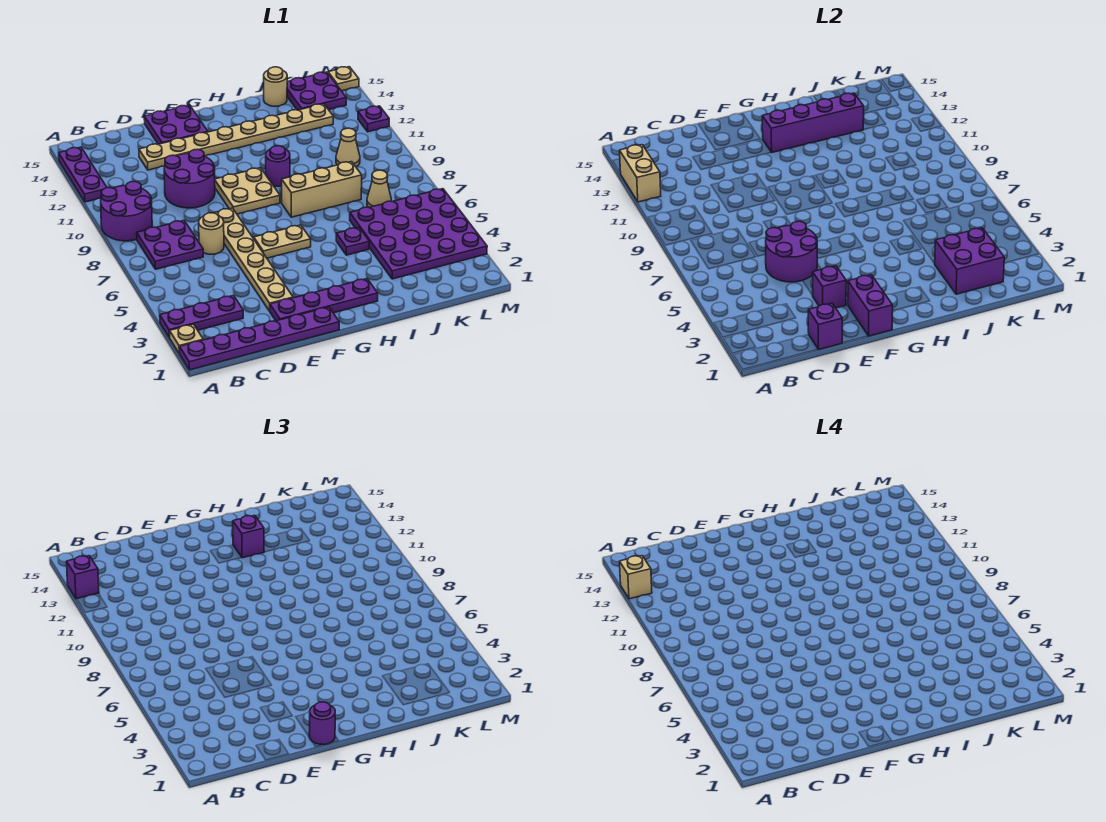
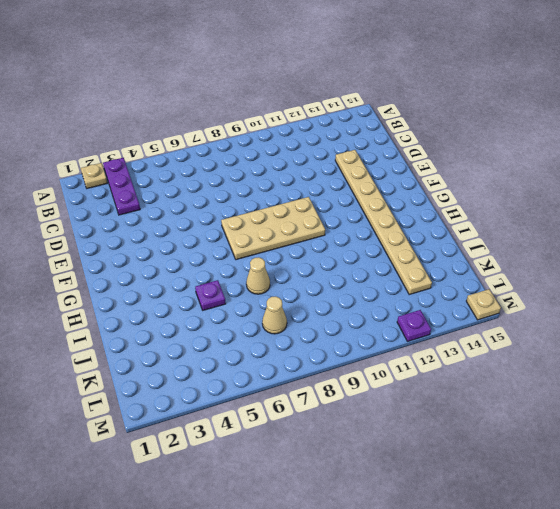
tan plate F7:G10 level 1 -> tan plate F9:G10 level 1
tan cone I7 level 1 -> tan cone K10 level 1
none -> purple plate A1:F1 level 1
none -> purple round brick A9:B10 level 1
none -> purple plate A12:A14 level 1
none -> purple plate B7:C8 level 1

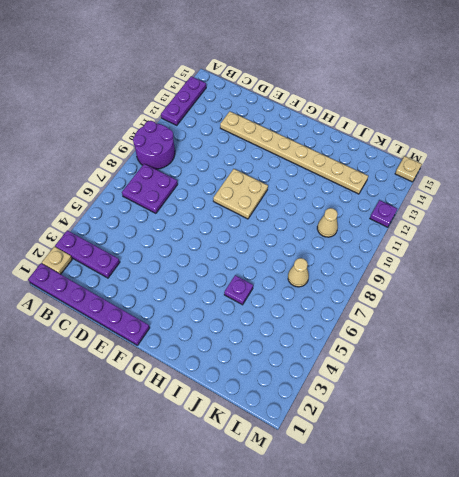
none -> tan round brick D7 level 1
none -> purple round brick D10:E11 level 1
none -> purple plate E2:H2 level 1
none -> tan plate E3:E8 level 1

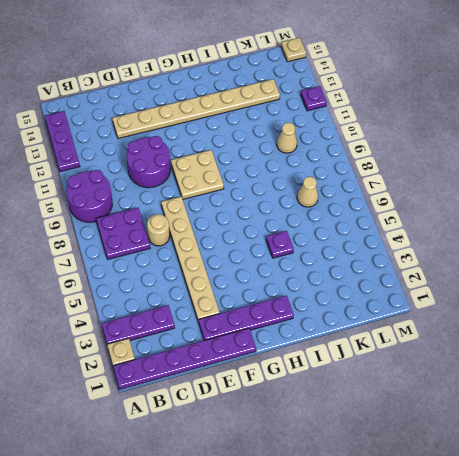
none -> purple plate E14:F15 level 1
none -> tan plate F6:G6 level 1
none -> tan brick H8:J8 level 1
none -> purple round brick H10 level 1

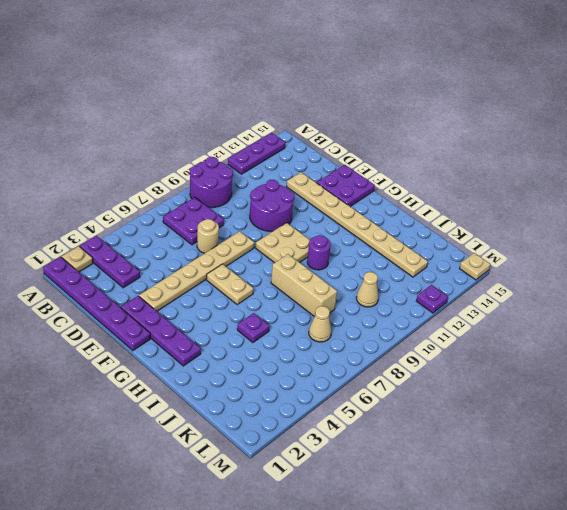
none -> purple plate J3:M6 level 1
none -> tan round brick J15 level 1
none -> purple plate K14:L15 level 1
none -> tan brick A12:A13 level 2

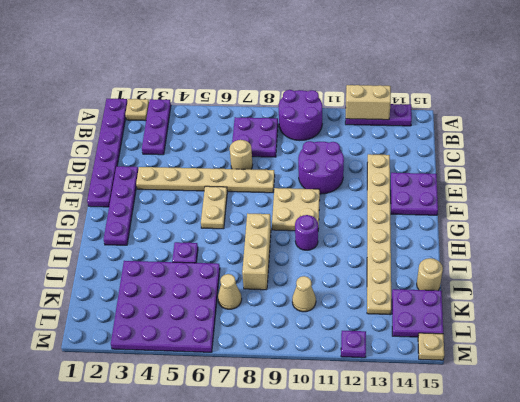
none -> purple brick D1 level 2
none -> purple round brick D5:E6 level 2
none -> purple brick E3 level 2
none -> purple brick F1:F2 level 2

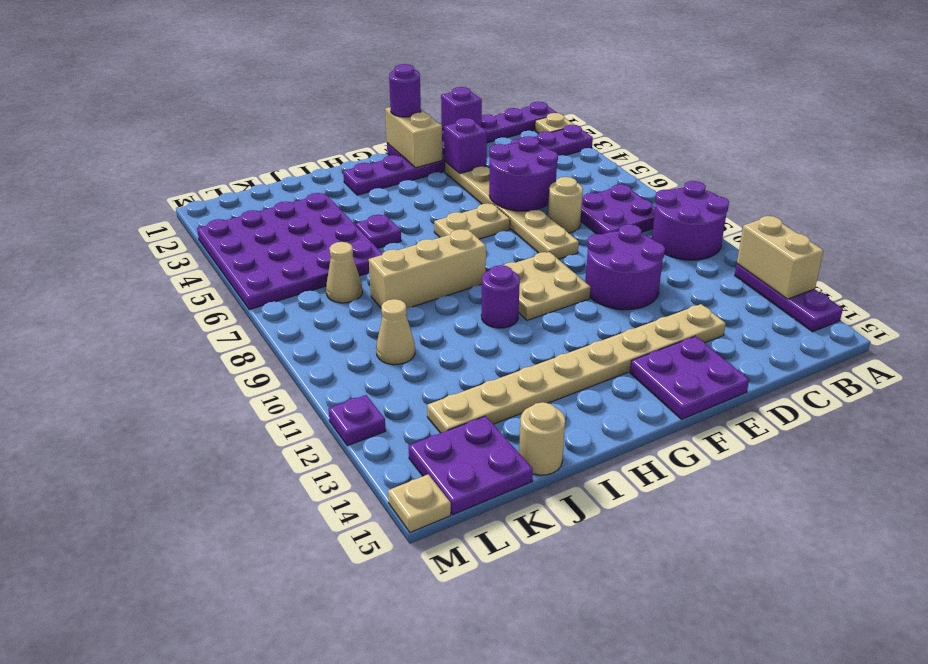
tan brick F1:F2 level 2 -> purple brick F1:F2 level 2
none -> purple brick G13:J13 level 2
none -> purple brick J2:K3 level 2
none -> purple brick A13 level 3
none -> purple brick H13 level 3

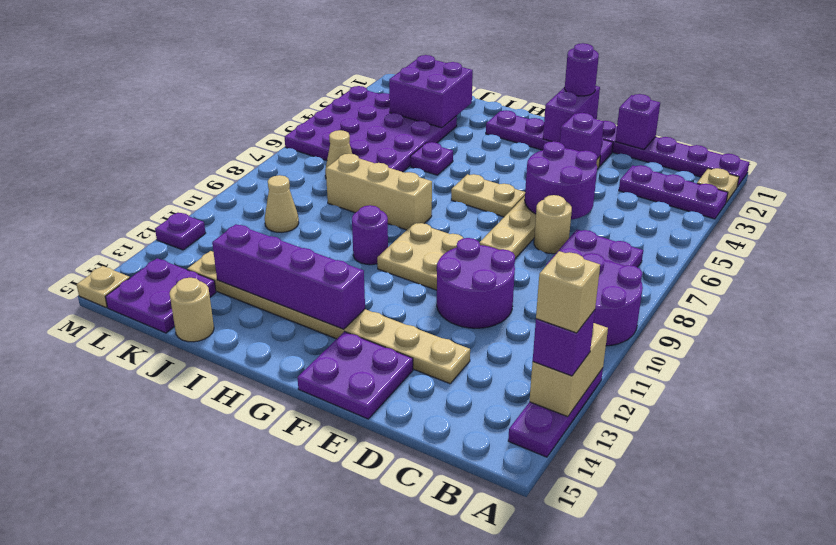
none -> purple brick H13 level 3

